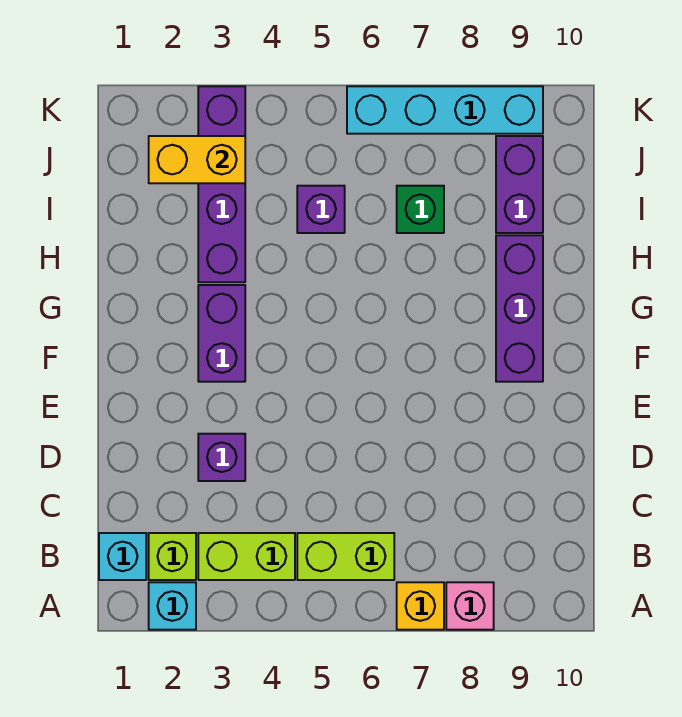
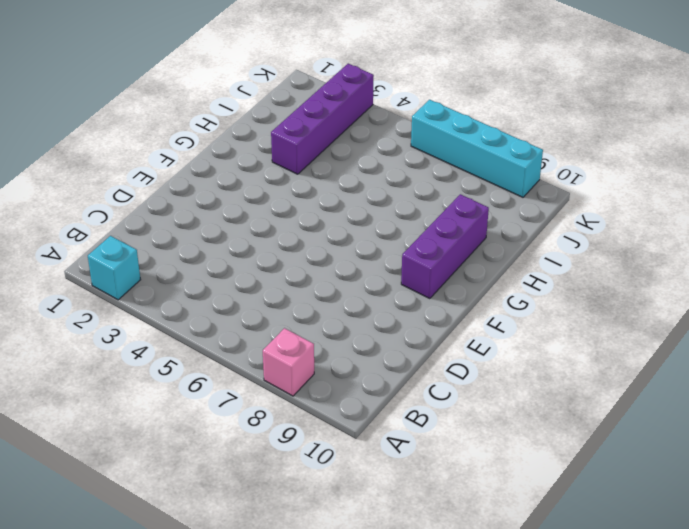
none -> yellow brick A7 level 1
none -> cyan brick B1 level 1
none -> lime brick B2 level 1

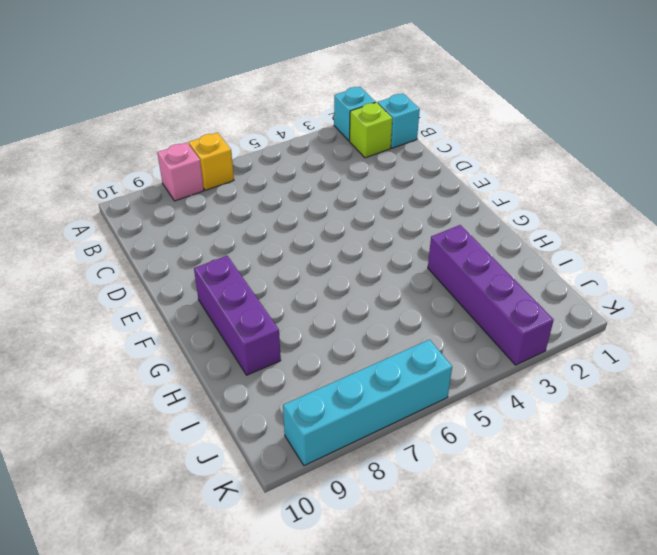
none -> lime brick B3:B4 level 1
none -> lime brick B5:B6 level 1
none -> purple brick D3 level 1

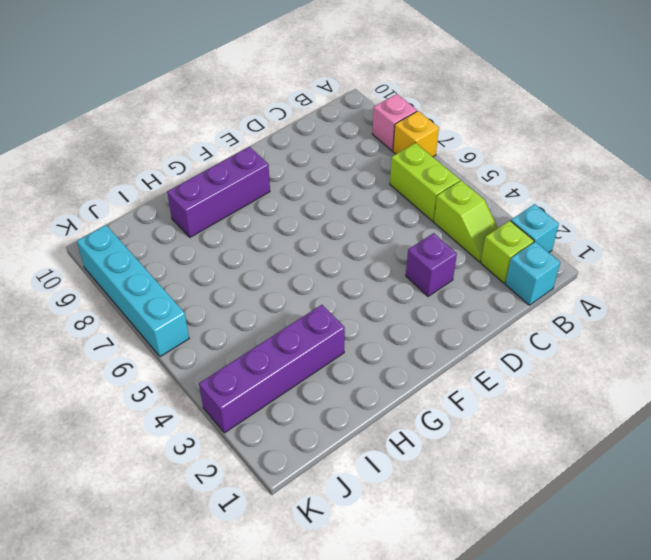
lime slope B3:B4 level 1 top 4 -> lime brick B3:B4 level 1
none -> purple brick F3:G3 level 1
none -> purple brick I5 level 1
none -> green brick I7 level 1

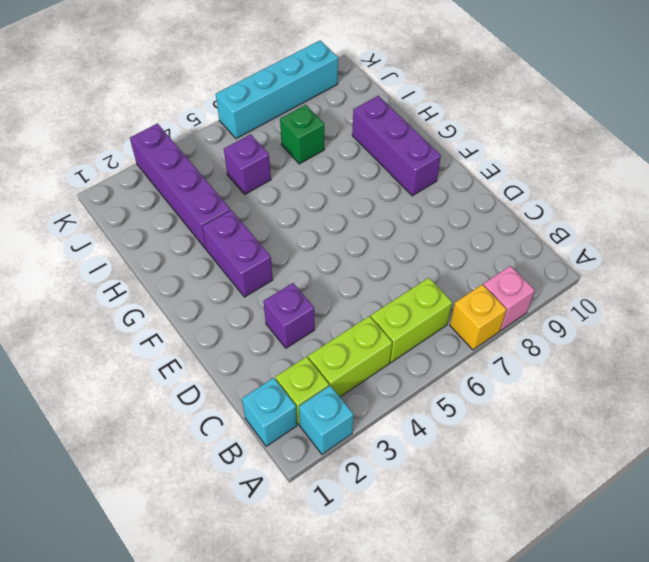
none -> purple brick I9:J9 level 1
none -> yellow brick J2:J3 level 2

